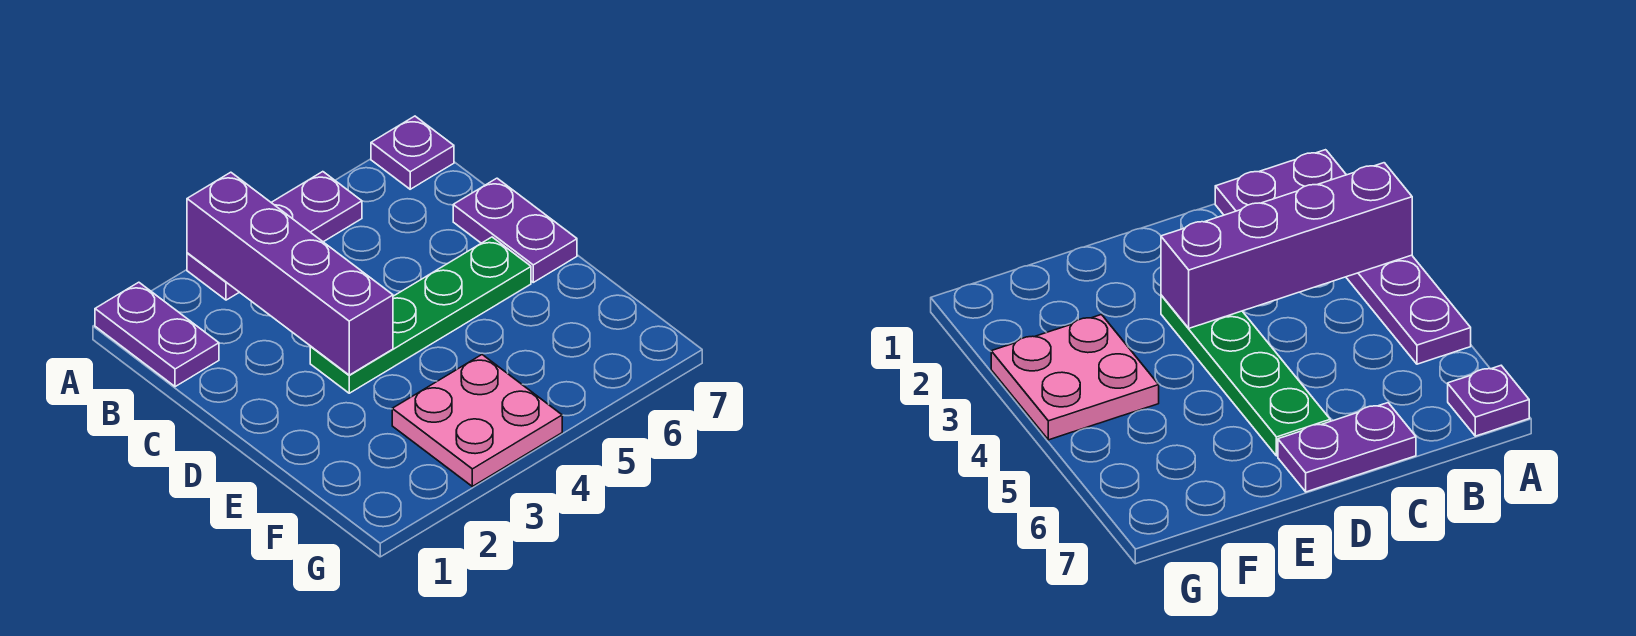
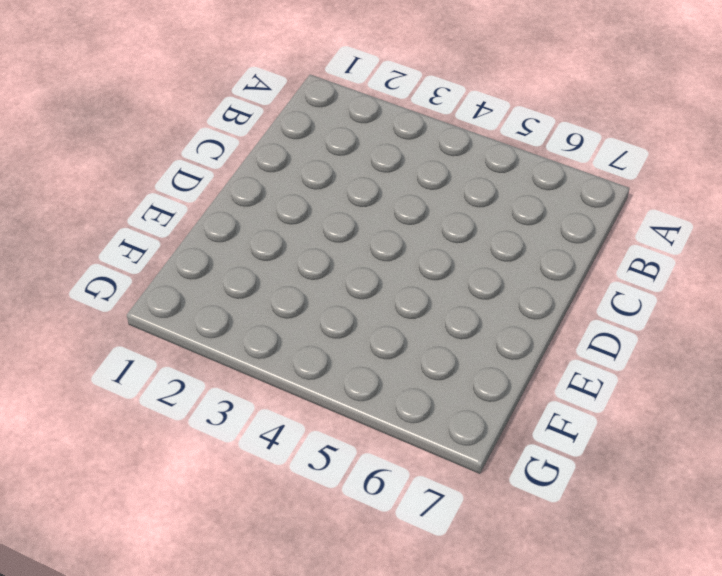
none -> purple plate A1:B1 level 1
none -> purple plate A3:A5 level 1

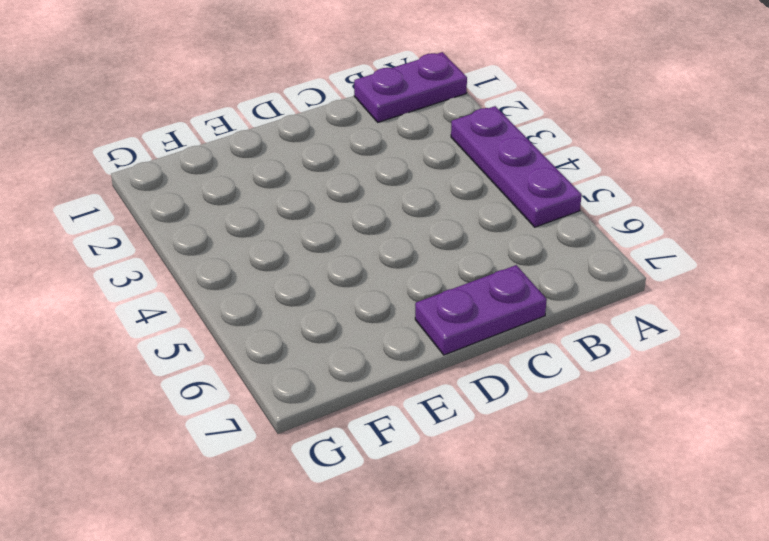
none -> purple plate A7 level 1
none -> green plate D3:D6 level 1

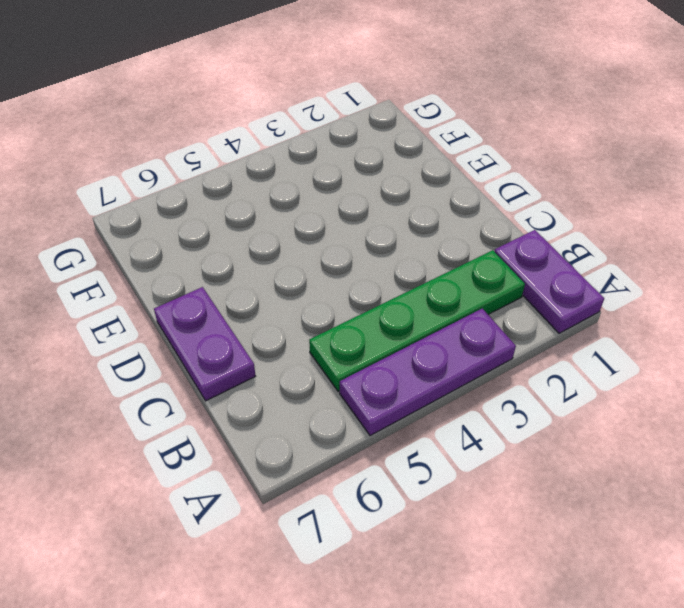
green plate B2:B5 level 1 -> green plate D3:D6 level 1
none -> purple plate A7 level 1
none -> pink plate F3:G4 level 1

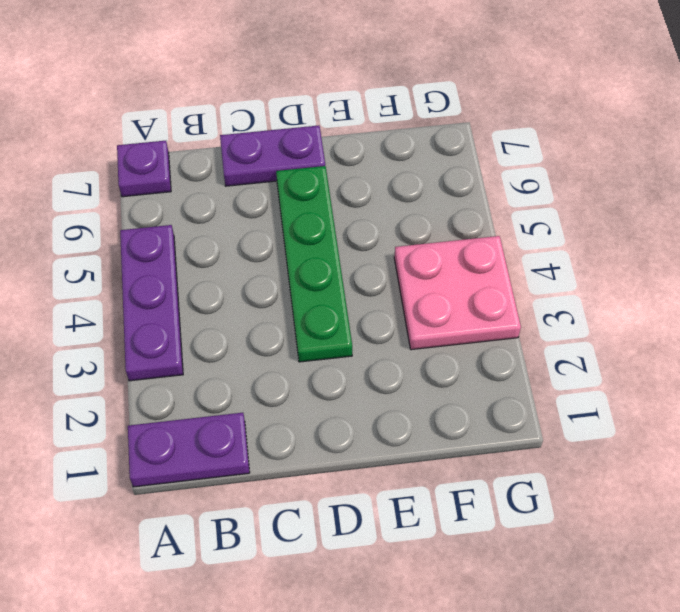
none -> purple brick A3:D3 level 2

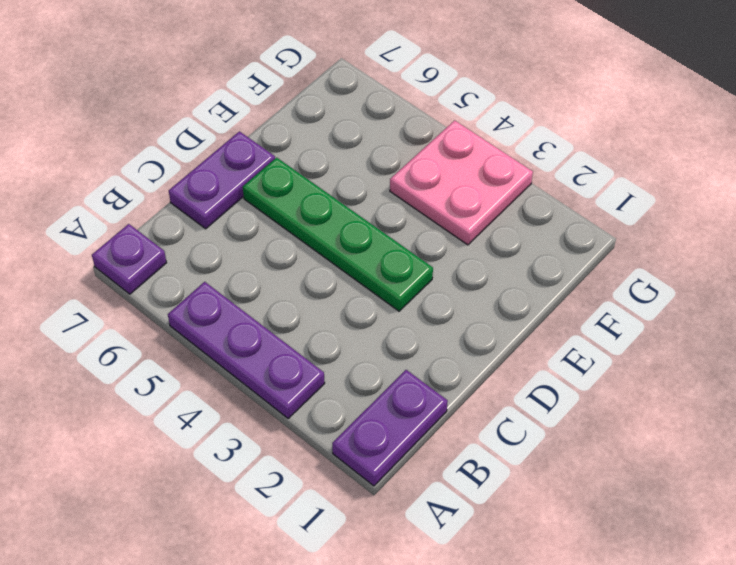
none -> purple brick A3:D3 level 2

